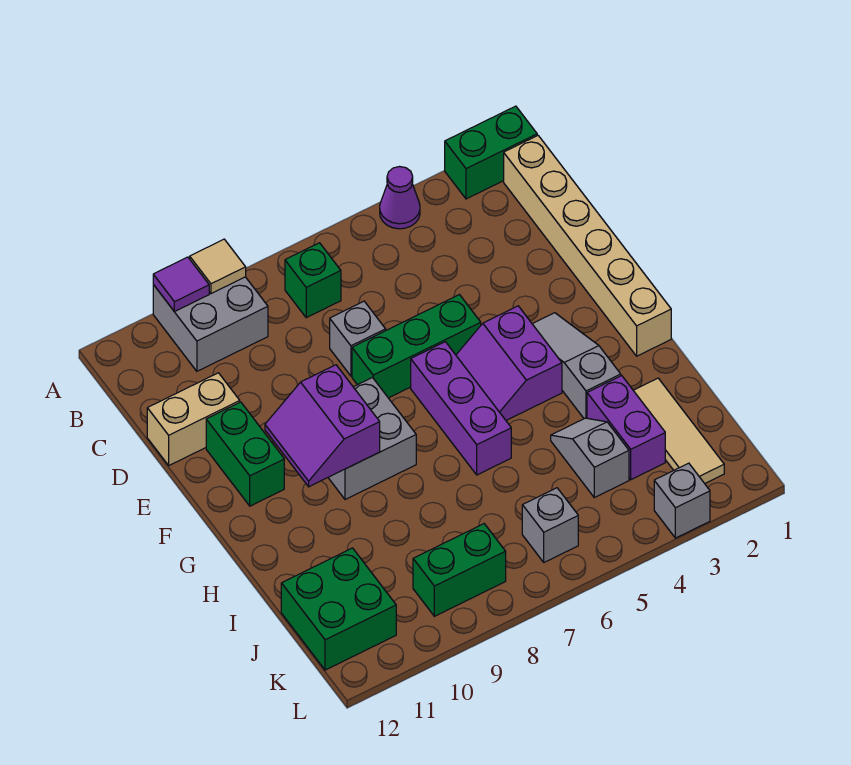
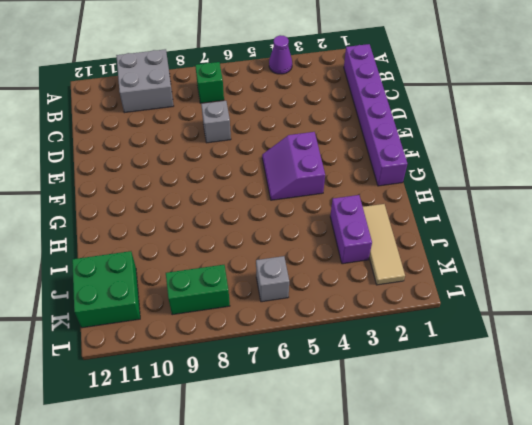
purple brick B1:G1 level 1 -> tan brick B1:G1 level 1
none -> green brick A1:A2 level 1
none -> tan brick D11:D12 level 1
none -> green brick E5:E7 level 1

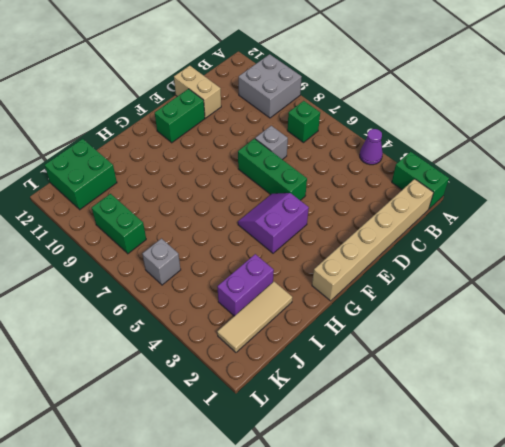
none -> grey slope F3:H3 level 1 top H
none -> purple brick F6:H6 level 1
none -> grey brick F8:G9 level 1

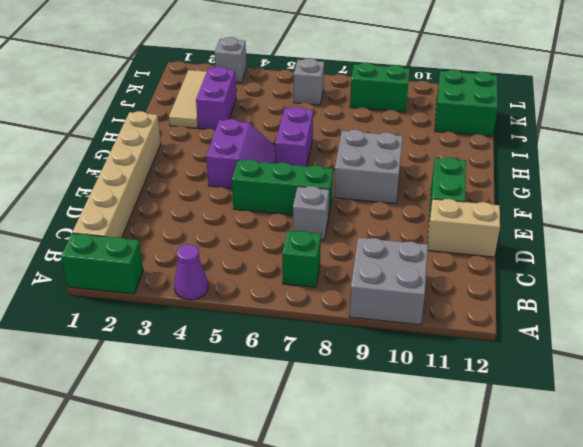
purple brick G6:H6 level 1 -> purple brick F6:H6 level 1
none -> grey slope F3:H3 level 1 top H
none -> grey slope I4:J4 level 1 top J
none -> tan tile A9 level 2

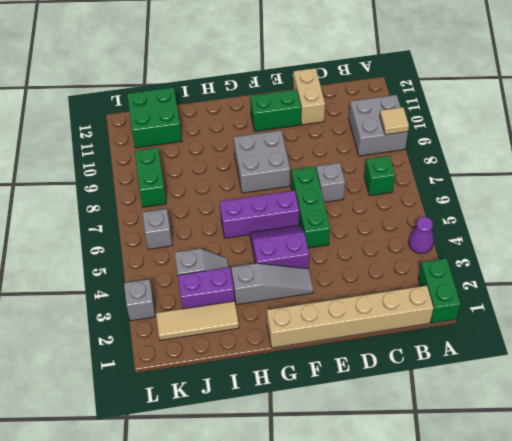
none -> purple tile A10 level 2
none -> purple slope F9:G10 level 2 top 9

